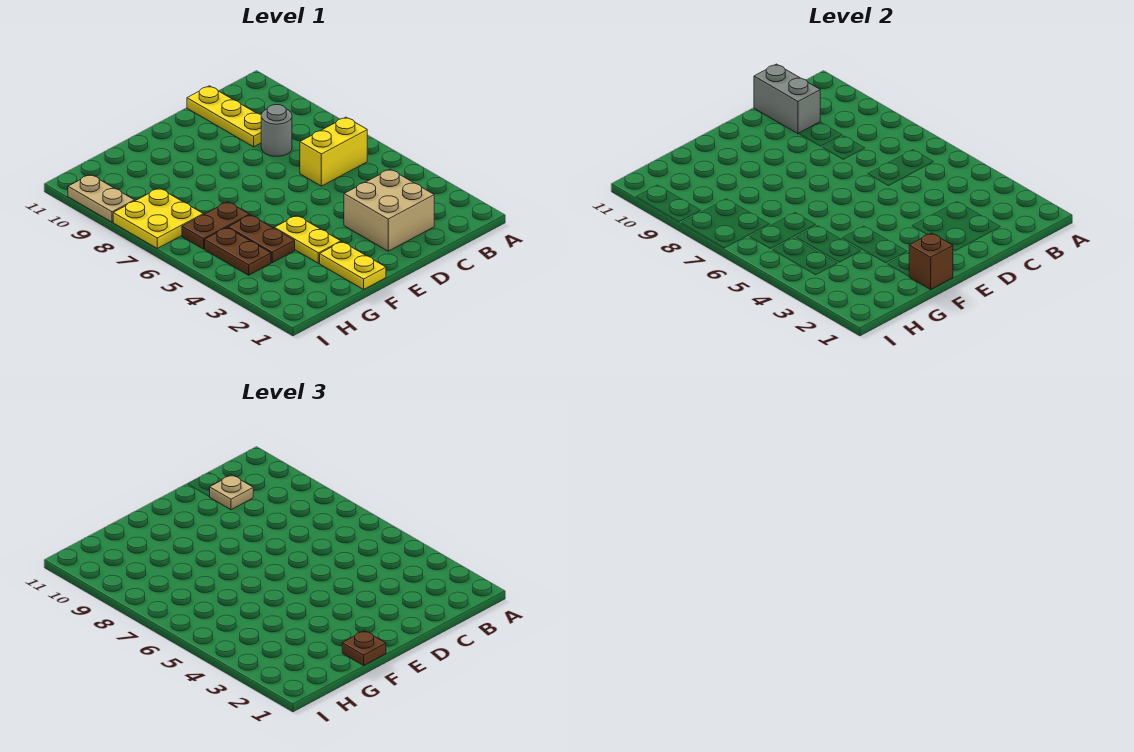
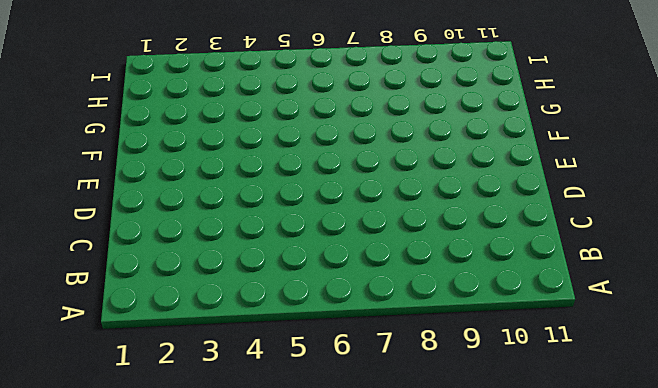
none -> yellow brick B6:C6 level 1
none -> tan brick C2:D3 level 1
none -> grey round brick C8 level 1

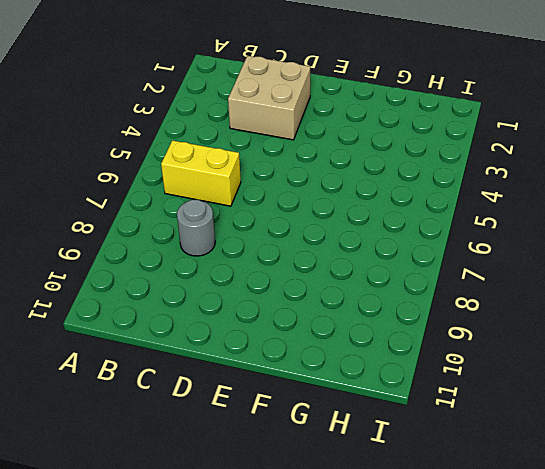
none -> yellow plate C9:C11 level 1
none -> yellow plate F1:F2 level 1
none -> yellow plate F3:F4 level 1

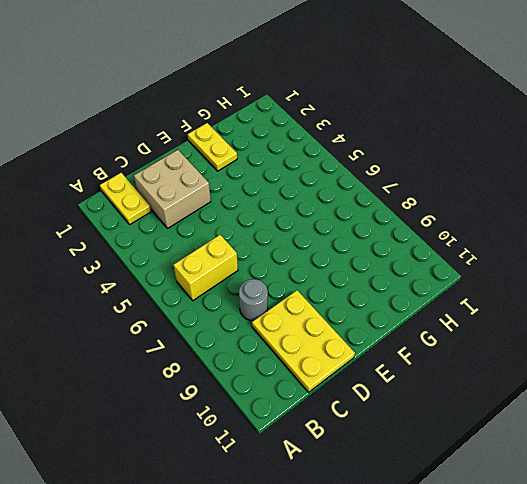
yellow plate B1:B2 level 1 -> yellow plate F3:F4 level 1
yellow plate C9:D11 level 1 -> yellow plate C9:C11 level 1
none -> brown plate G4:G5 level 1
none -> brown plate G6:H6 level 1
none -> brown plate H4:H5 level 1

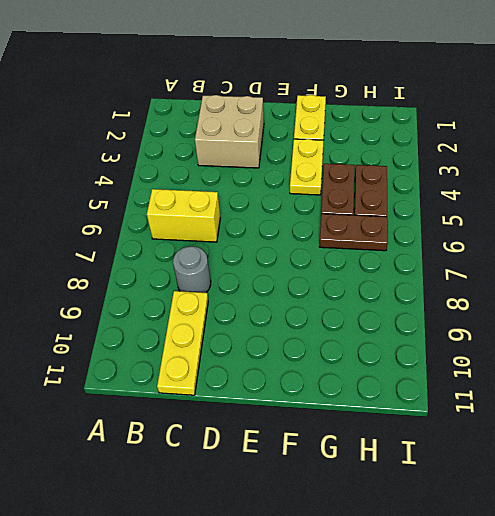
none -> yellow plate H7:I8 level 1
none -> tan plate I9:I10 level 1
none -> grey brick C10:C11 level 2

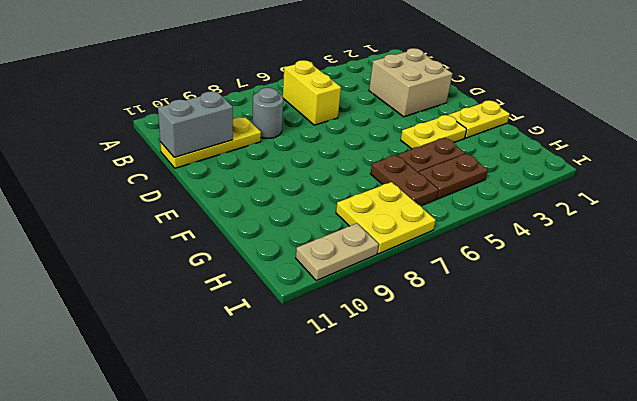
none -> brown brick F1 level 2
none -> tan plate C10 level 3
none -> brown plate F1 level 3

